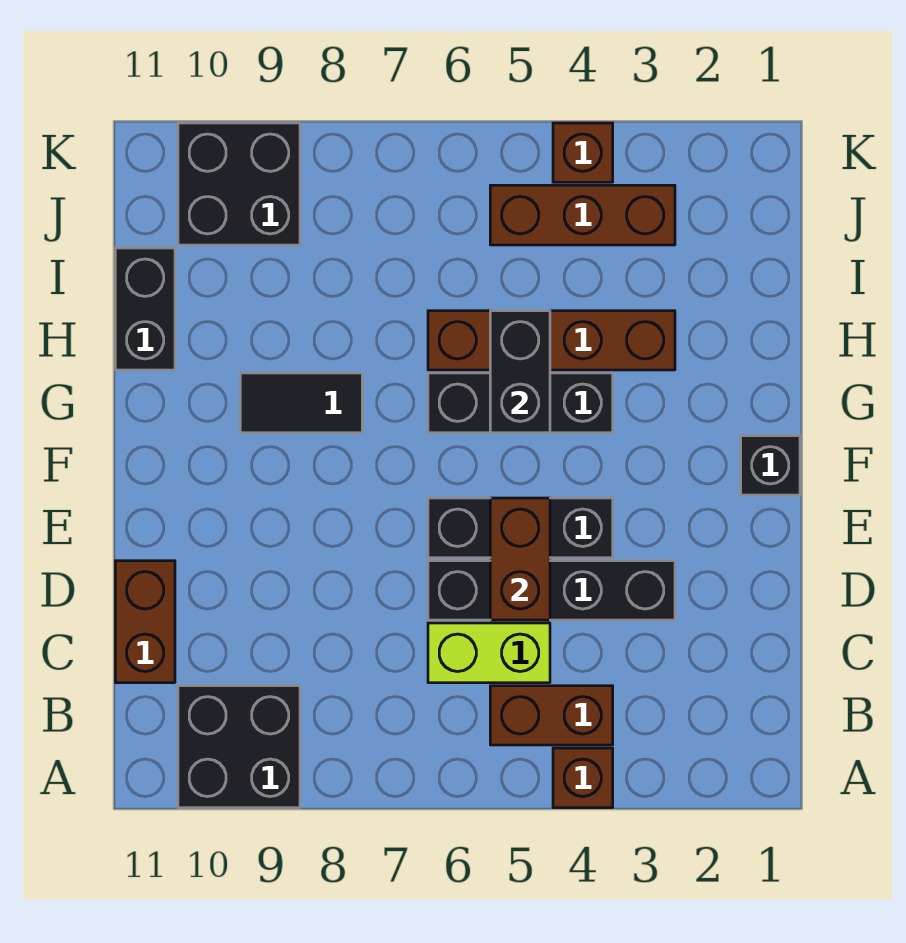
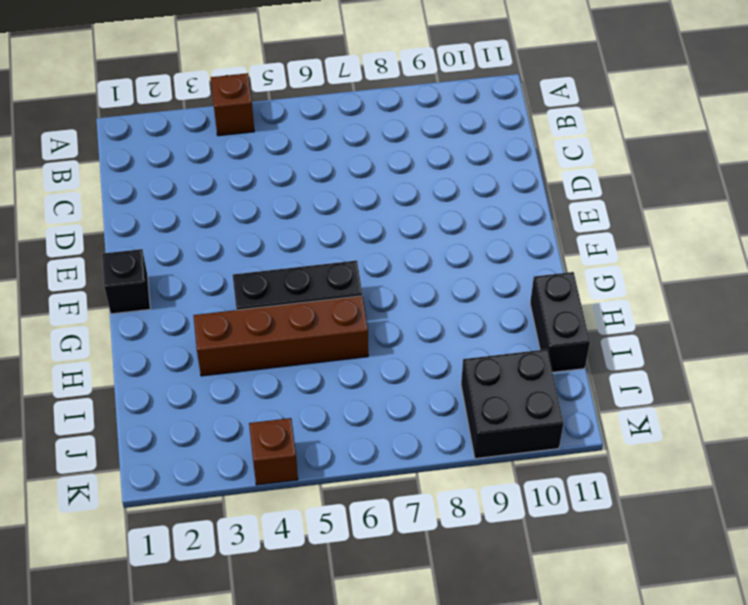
none -> black brick A9:B10 level 1
none -> brown brick B4:B5 level 1
none -> lime brick C5:C6 level 1

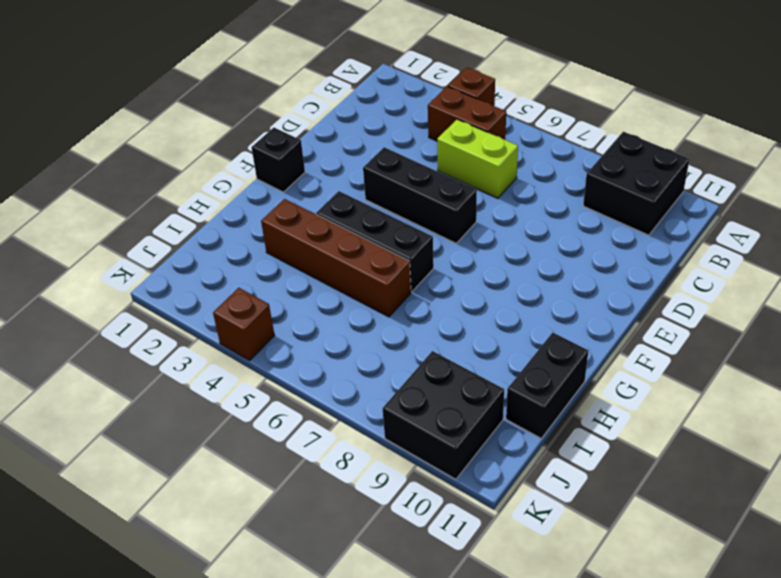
none -> brown brick C11:D11 level 1
none -> black brick D3:D6 level 1
none -> black tile G8:G9 level 1

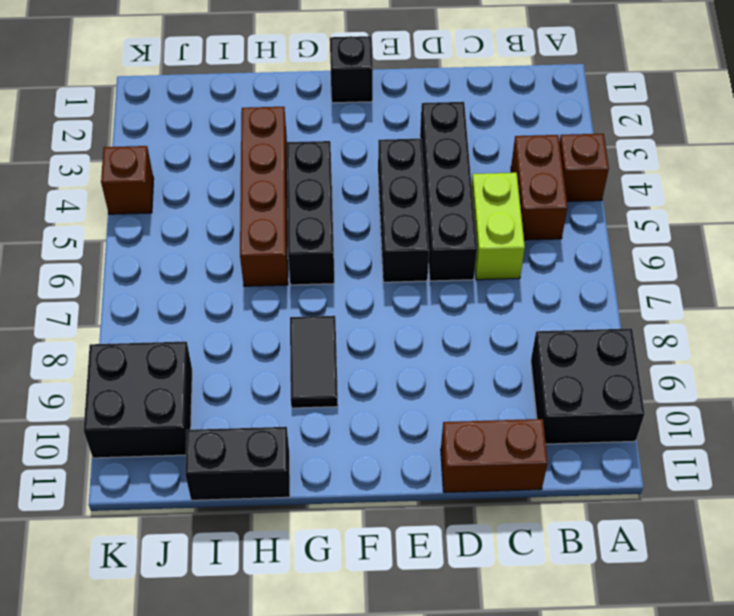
none -> brown brick J3:J5 level 1
none -> brown brick D5:E5 level 2
none -> black brick G5:H5 level 2

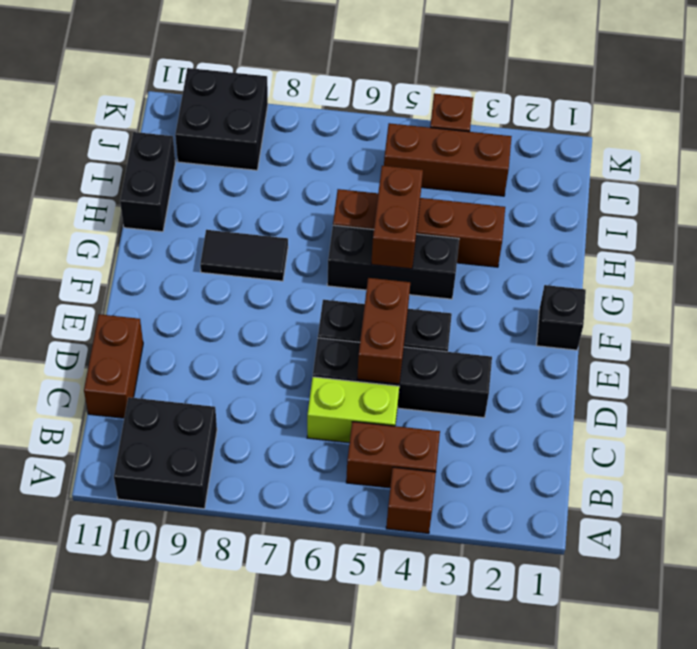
brown brick G5:H5 level 2 -> black brick G5:H5 level 2

